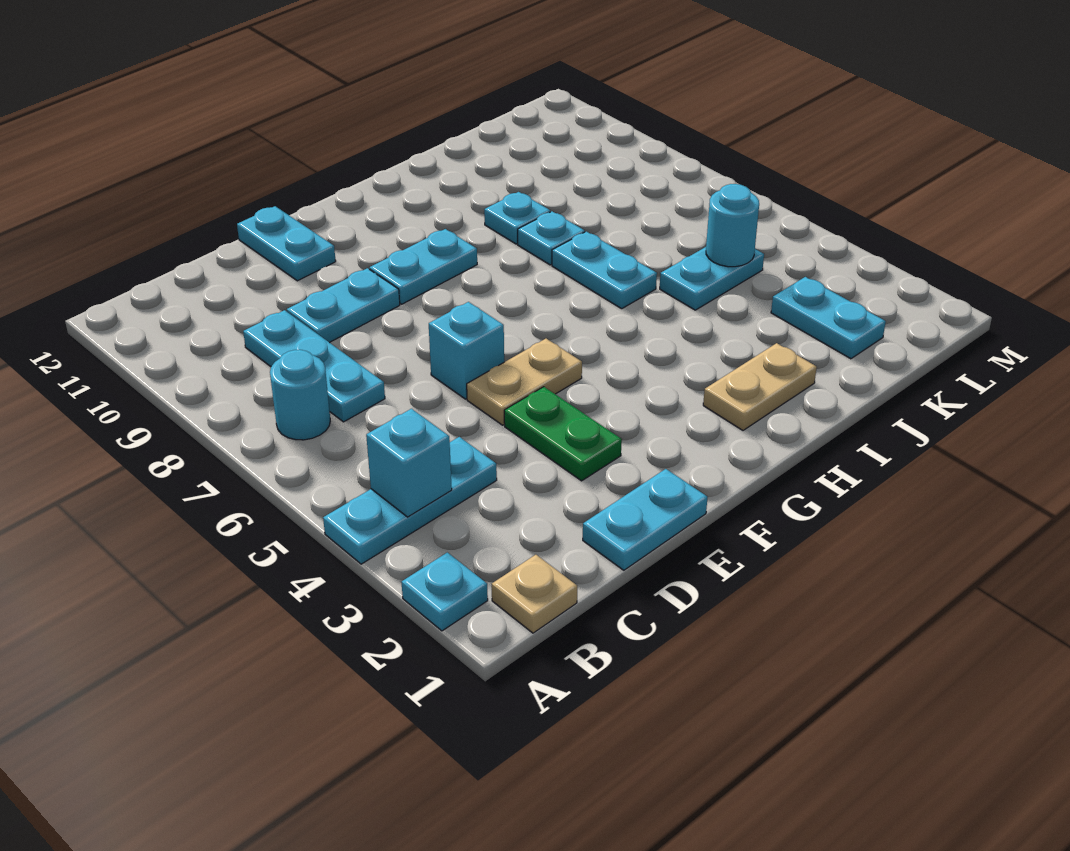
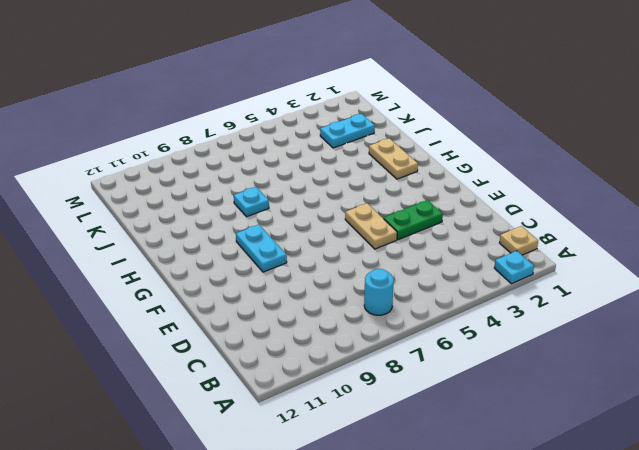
none -> cyan plate A4:C4 level 1
none -> cyan plate C7:C9 level 1
none -> cyan plate D1:E1 level 1

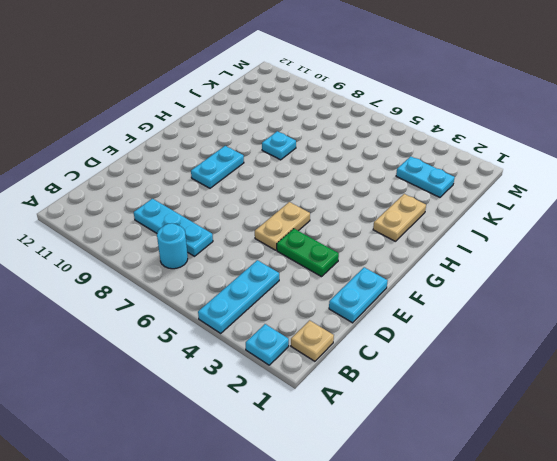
none -> cyan plate D9:E9 level 1
none -> cyan brick E6 level 1
none -> cyan plate E11:E12 level 1

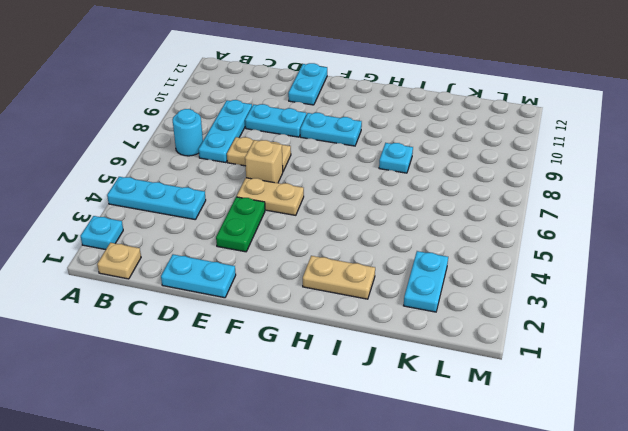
tan plate D7:E7 level 1 -> none
tan brick E6 level 1 -> cyan brick E6 level 1
none -> cyan plate I6:I7 level 1
none -> cyan plate I9 level 1
none -> cyan plate J5:K5 level 1

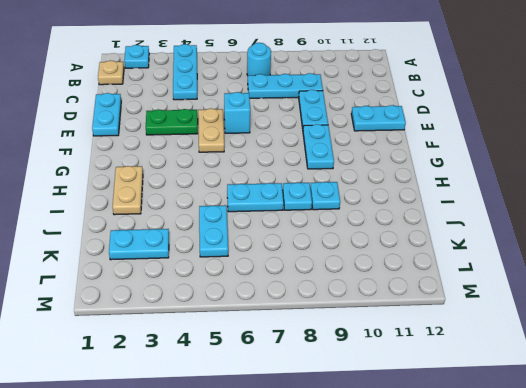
none -> cyan brick B4 level 2
none -> cyan round brick K5 level 2

